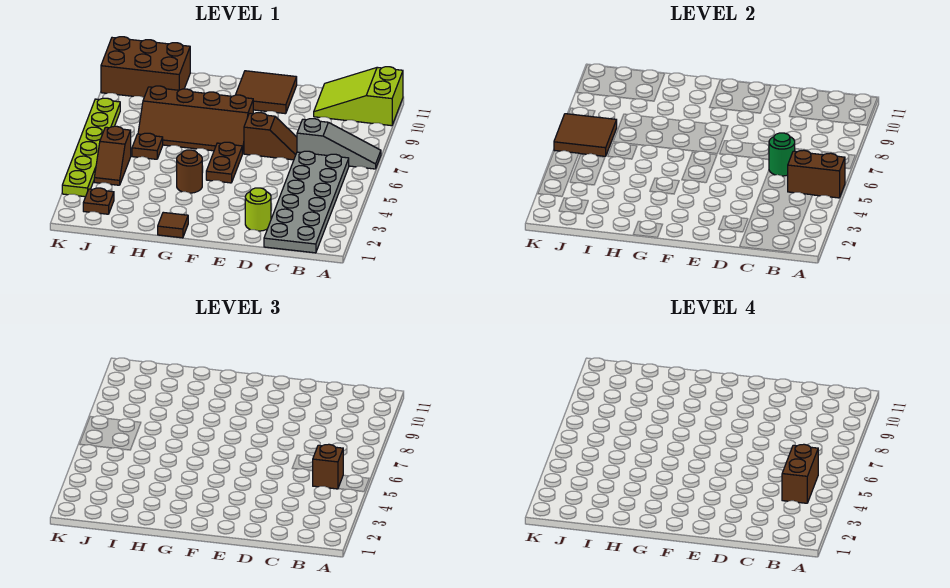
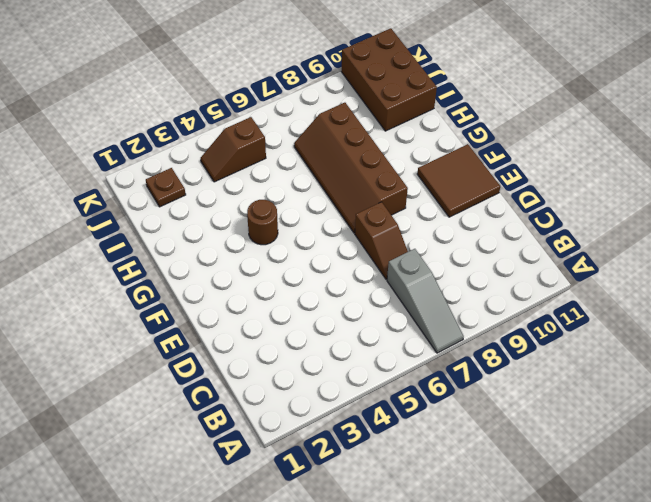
none -> lime slope A10:C11 level 1 top A
none -> grey plate B1:C6 level 1
none -> lime round brick D2 level 1

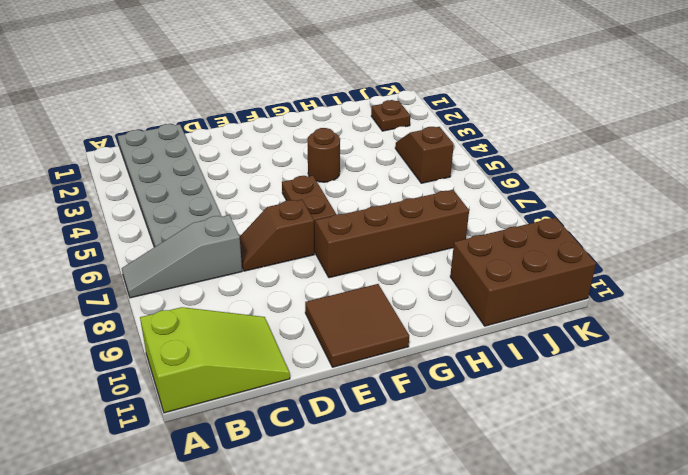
none -> lime round brick D2 level 1
none -> brown tile G1 level 1
none -> brown plate I6 level 1

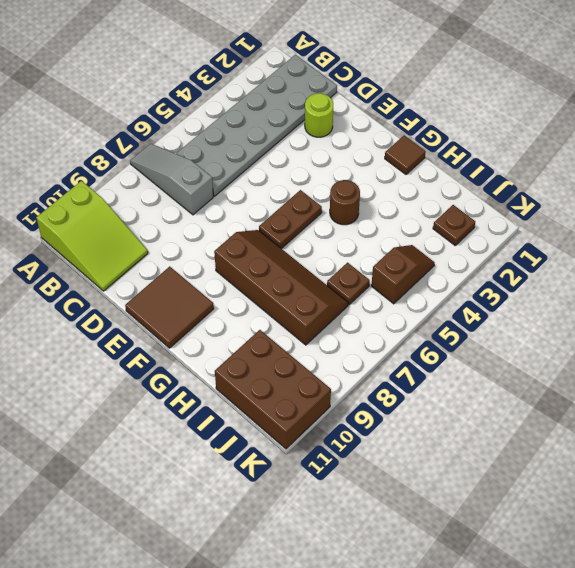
none -> brown slope D7:E7 level 1 top E
none -> lime plate K3:K8 level 1
none -> brown brick A5:B5 level 2

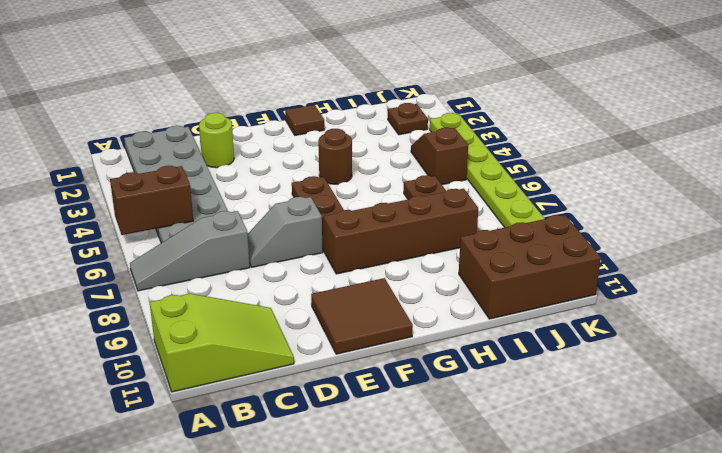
grey slope D7:E7 level 1 top E -> brown slope D7:E7 level 1 top E
none -> green round brick C6 level 2
none -> brown tile J6:K7 level 2
none -> brown brick B5 level 3

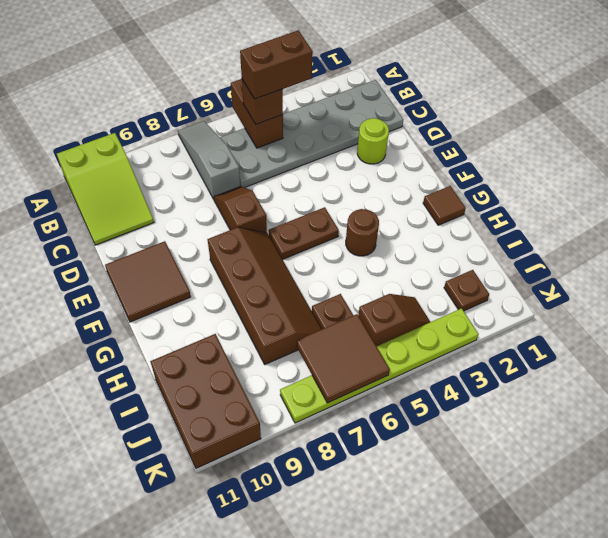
none -> green round brick C6 level 2

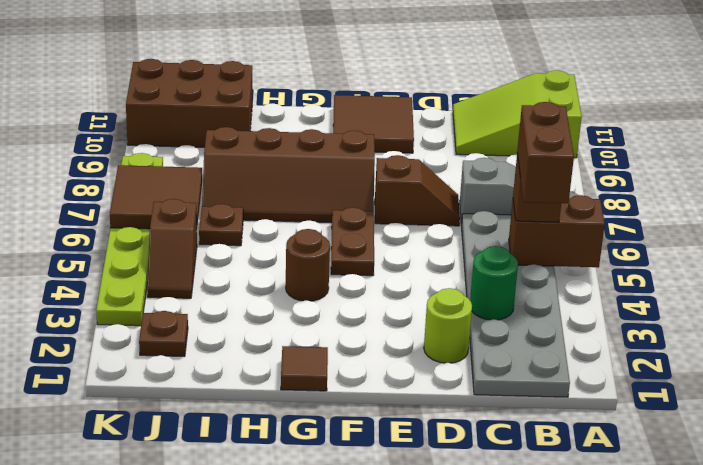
green round brick C3 level 2 -> green round brick C6 level 2

